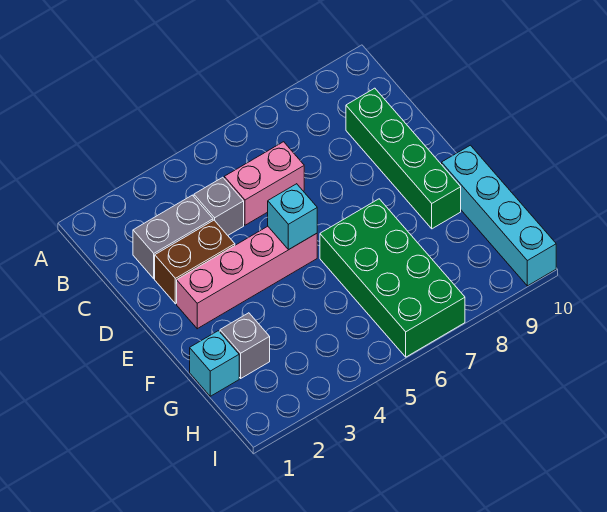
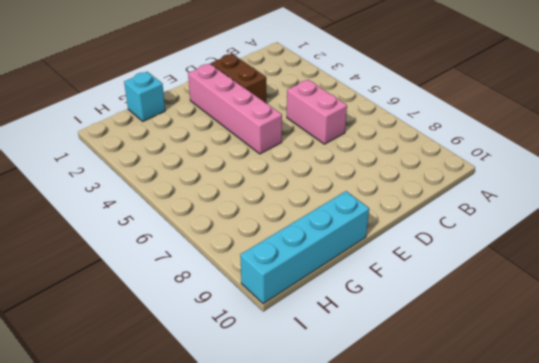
none -> grey brick C2:C3 level 1
none -> grey brick C4 level 1

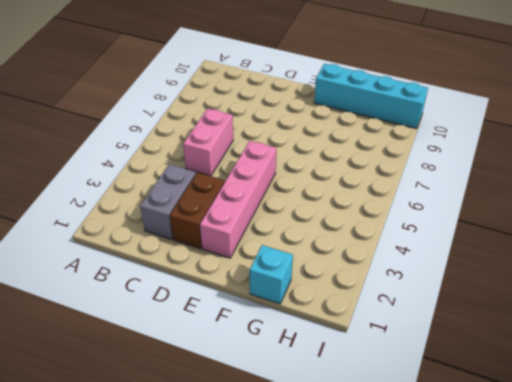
none -> grey brick C4 level 1
none -> green brick C9:F9 level 1

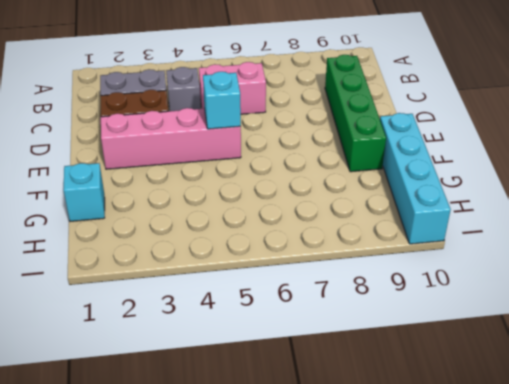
none -> green brick F6:I7 level 1
none -> grey brick G2 level 1

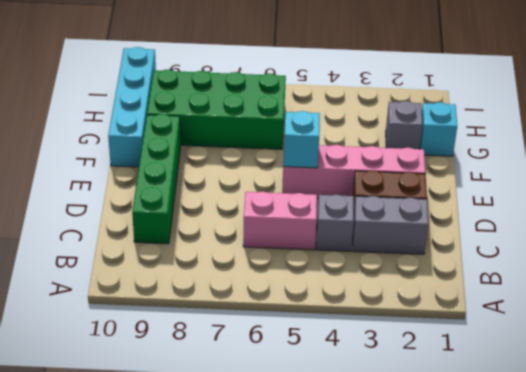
green brick G6:H9 level 1 -> green brick F6:I7 level 1

